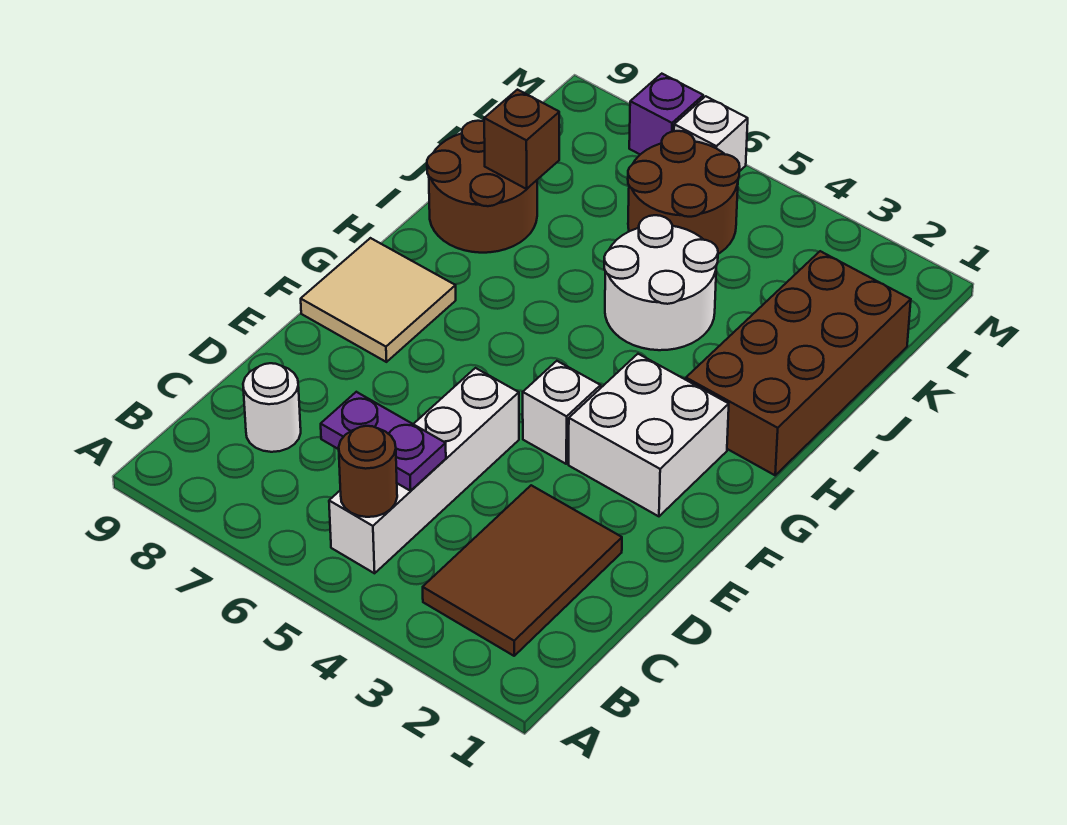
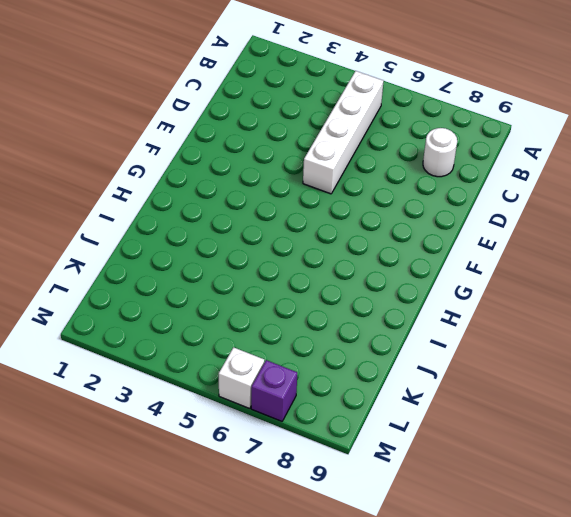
none -> brown tile B2:D3 level 1
none -> white brick F2:G3 level 1
none -> white brick F4 level 1

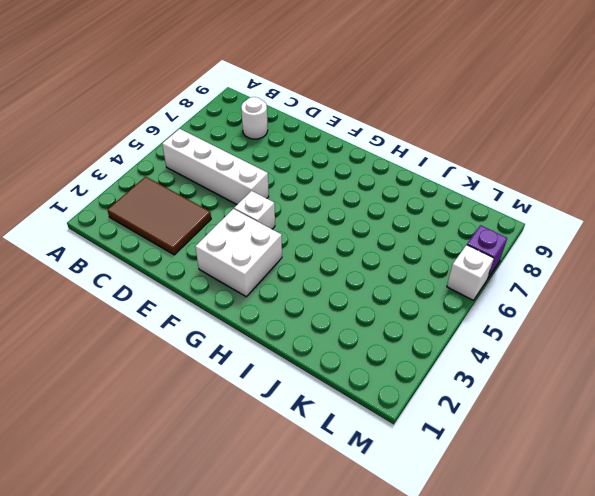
none -> tan tile F8:G9 level 1
none -> brown brick H1:K2 level 1
none -> white round brick I4:J5 level 1

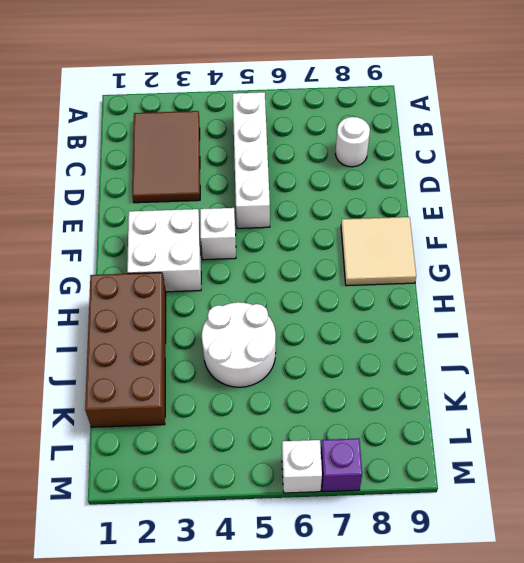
none -> brown round brick I8:J9 level 1
none -> brown round brick K5:L6 level 1
none -> brown round brick B5 level 2

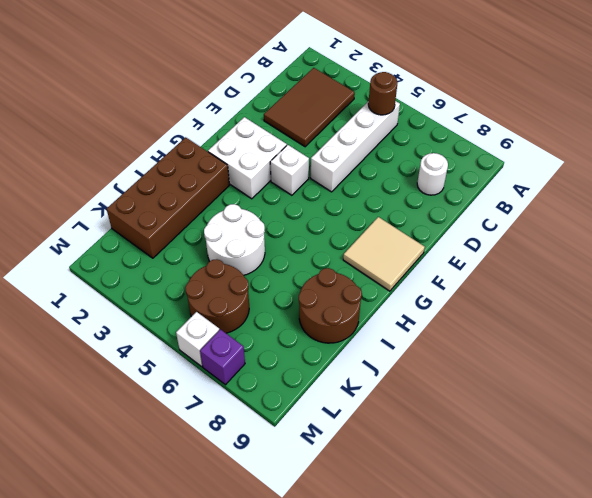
none -> purple plate C5:C6 level 2
none -> brown brick J8 level 2

